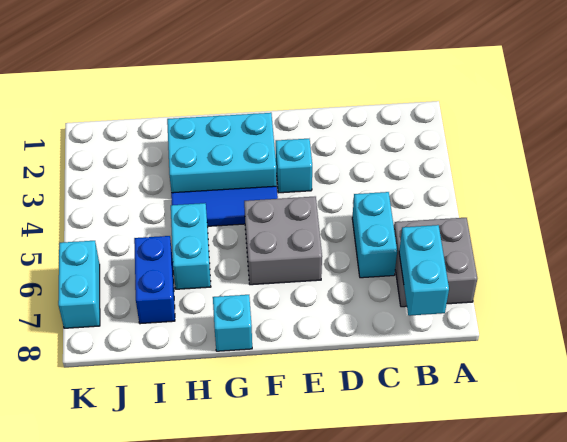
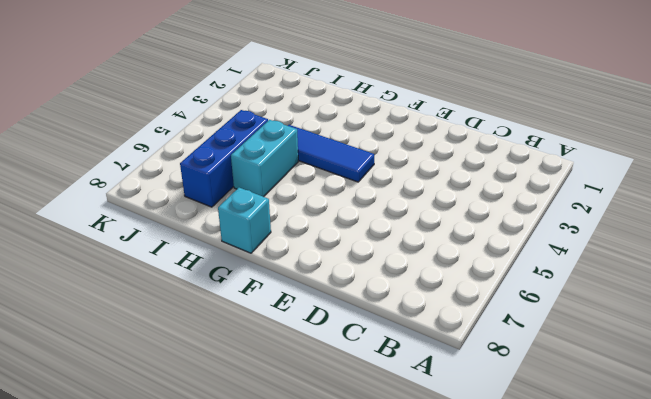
blue brick I5:I7 level 1 -> blue brick I6:I7 level 1
none -> grey brick A6:B7 level 1
none -> cyan brick C5:C6 level 1

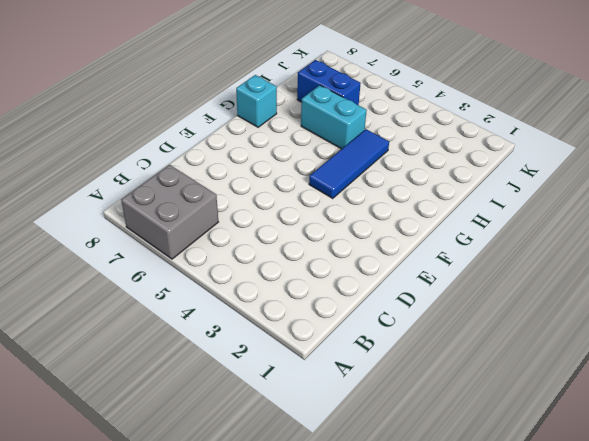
none -> cyan brick C5:C6 level 1
none -> cyan brick E3 level 1

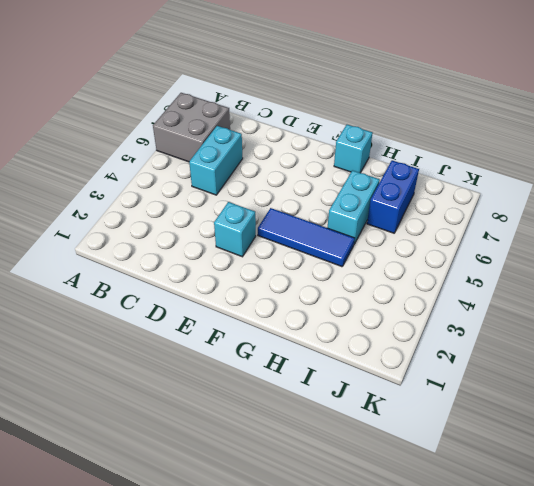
none -> grey brick E5:F6 level 1
none -> cyan brick F2:H3 level 1

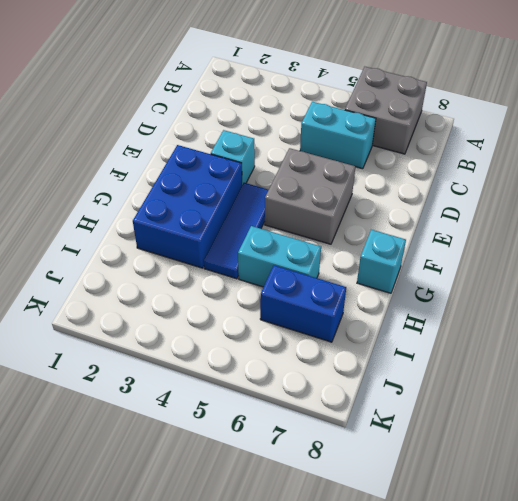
blue brick F2:H3 level 1 -> cyan brick F2:H3 level 1
none -> cyan brick K6:K7 level 1
none -> cyan brick B7:B8 level 2

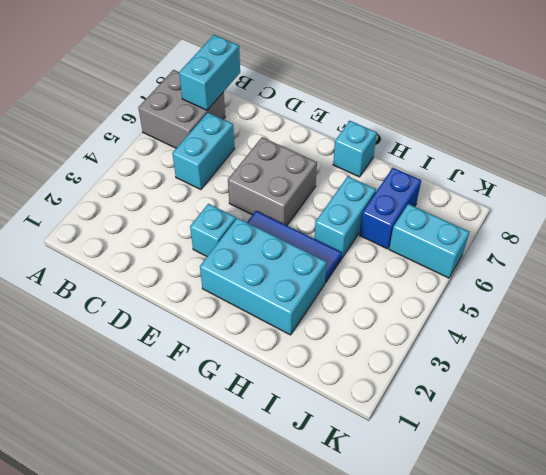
cyan brick J6:K6 level 1 -> cyan brick K6:K7 level 1

